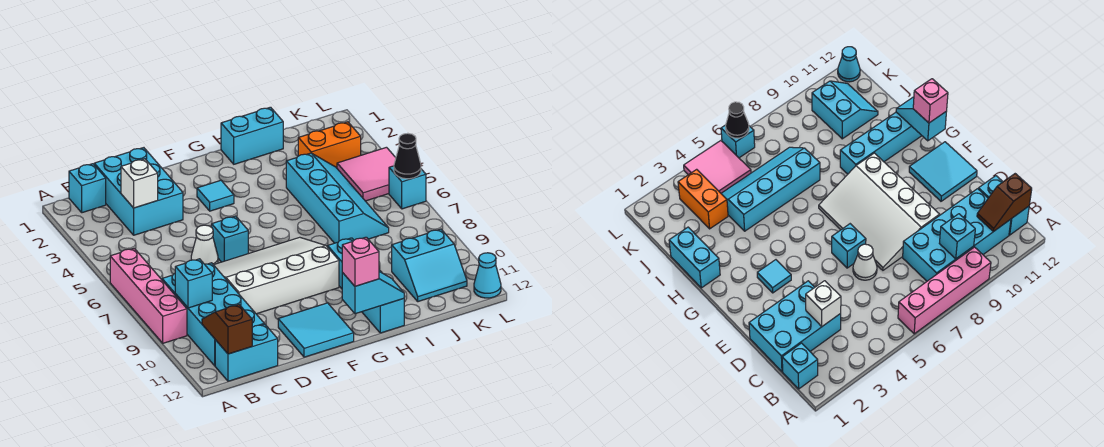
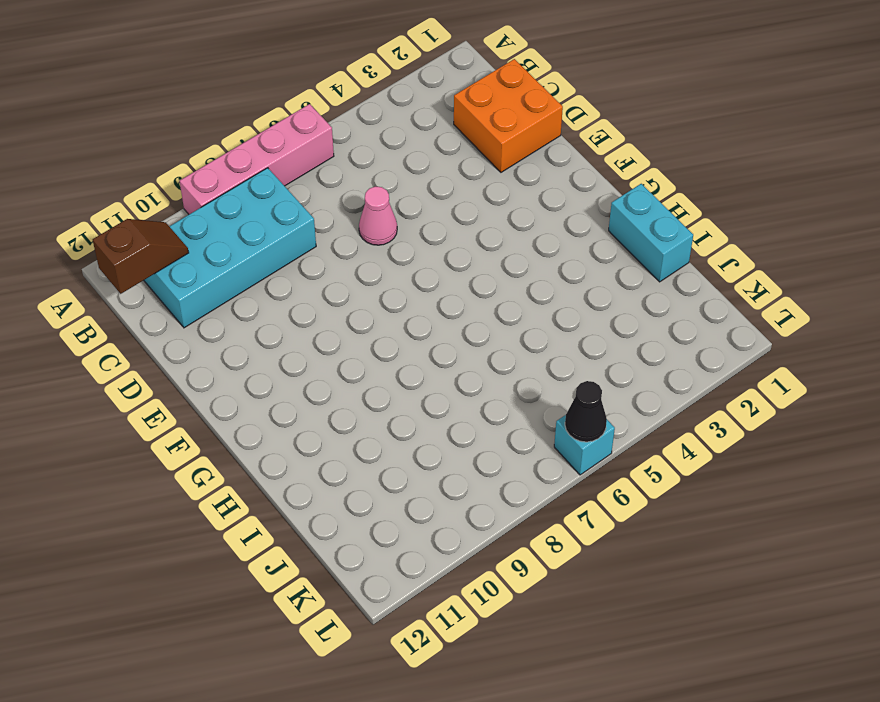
orange brick C1:D2 level 1 -> cyan brick C1:D3 level 1
pink cone D6 level 1 -> white cone D6 level 1
none -> cyan brick B1 level 1
none -> cyan brick B12:C12 level 1
none -> white slope D7:G9 level 1 top 9

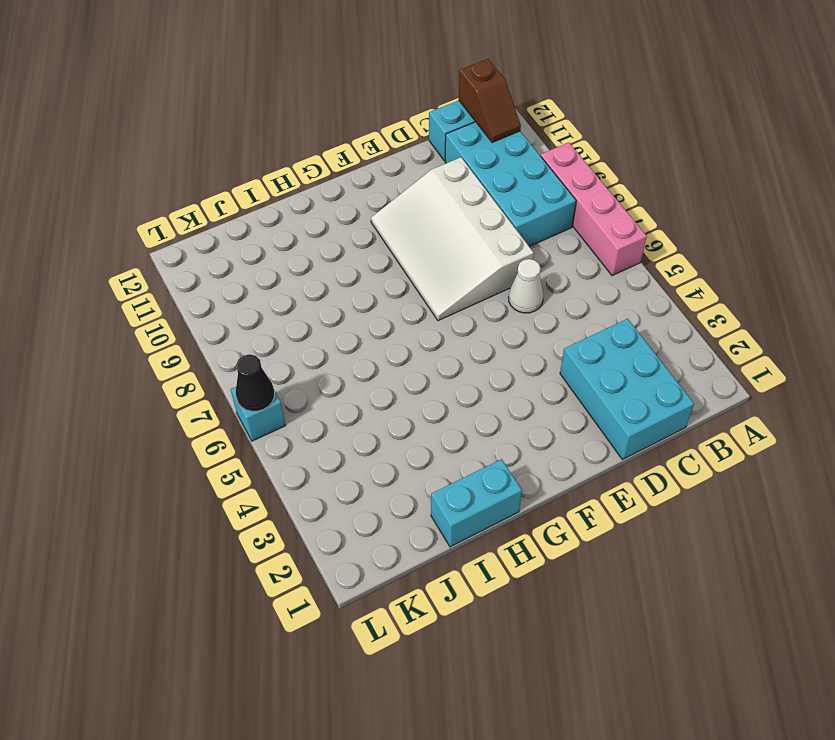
white slope D7:F10 level 1 top D -> white slope D7:G9 level 1 top 9
none -> cyan brick B1 level 1
none -> cyan brick E6 level 1
none -> cyan tile E11:F12 level 1

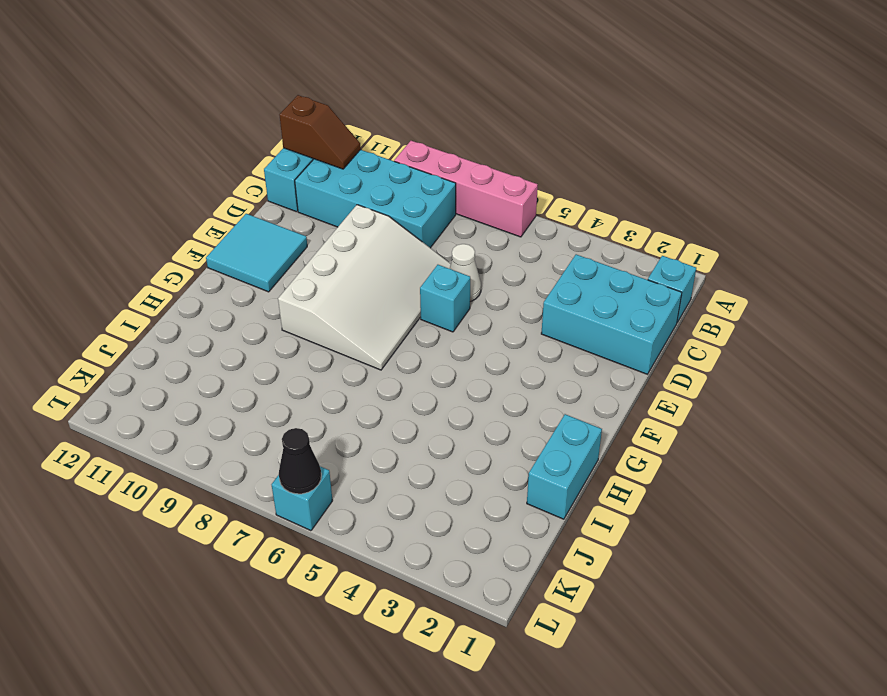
none -> cyan tile F3 level 1
none -> cyan brick H9:H12 level 1
none -> cyan slope I4:J7 level 1 top I

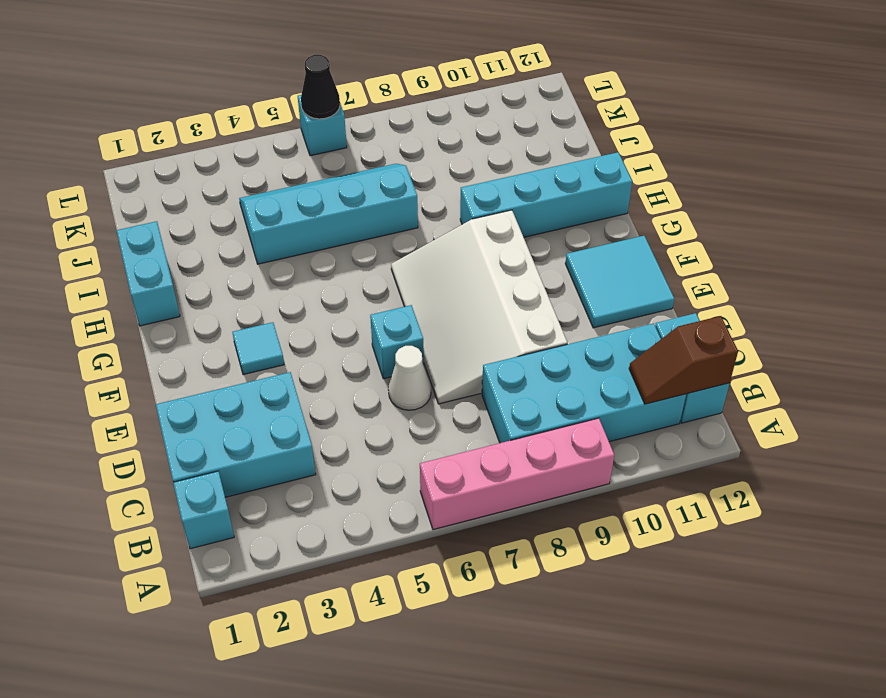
none -> orange brick J3:K3 level 1
none -> cyan slope J10:K11 level 1 top 10
none -> pink tile K4:L5 level 1

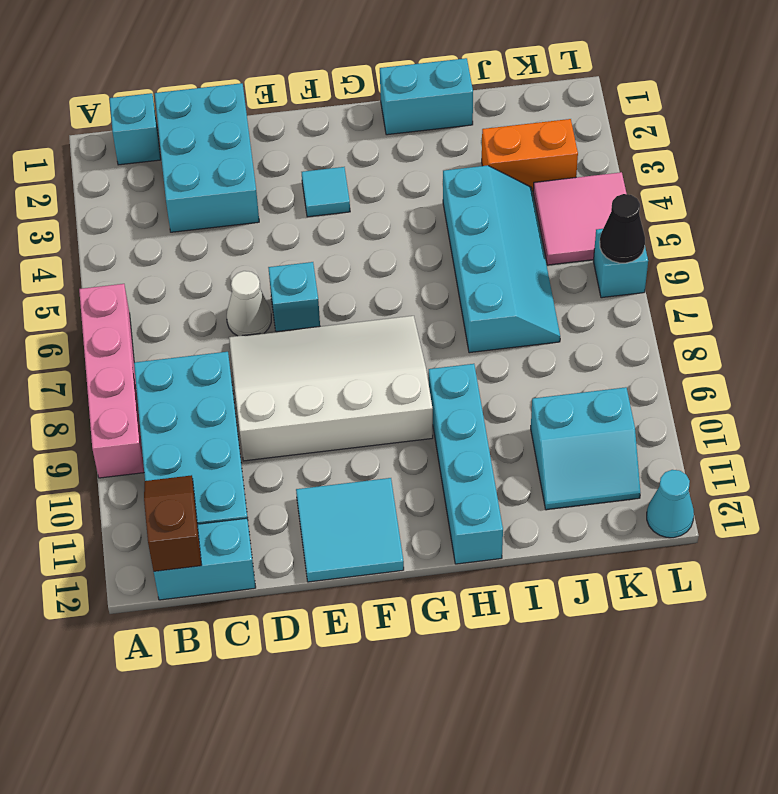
none -> cyan brick B9 level 2
none -> white brick C3 level 2
none -> cyan slope G12:H12 level 2 top G

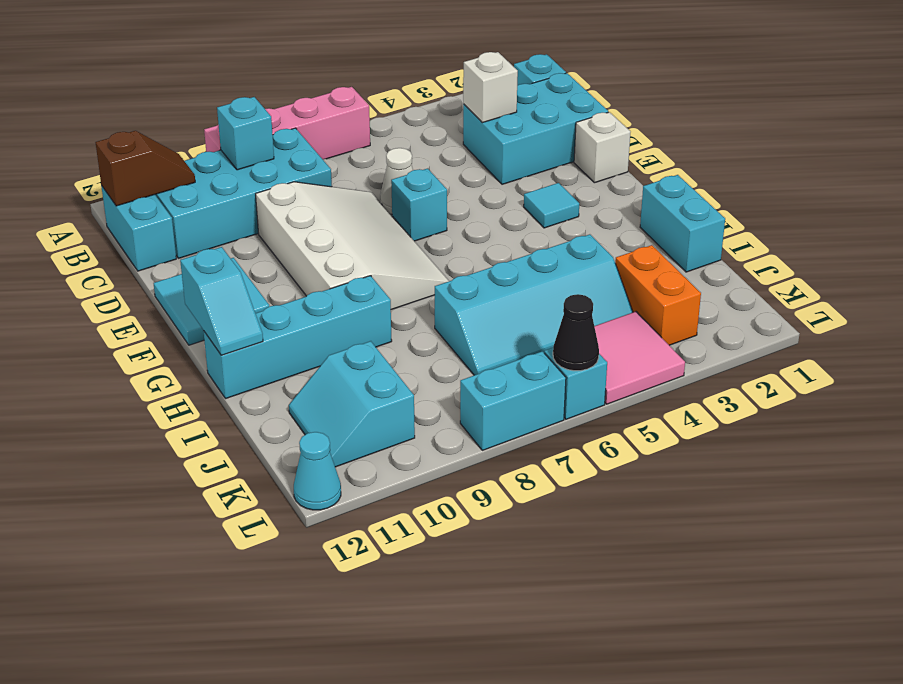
white brick E1 level 1 -> none
cyan brick L7:L8 level 1 -> none
none -> pink brick G12 level 3

